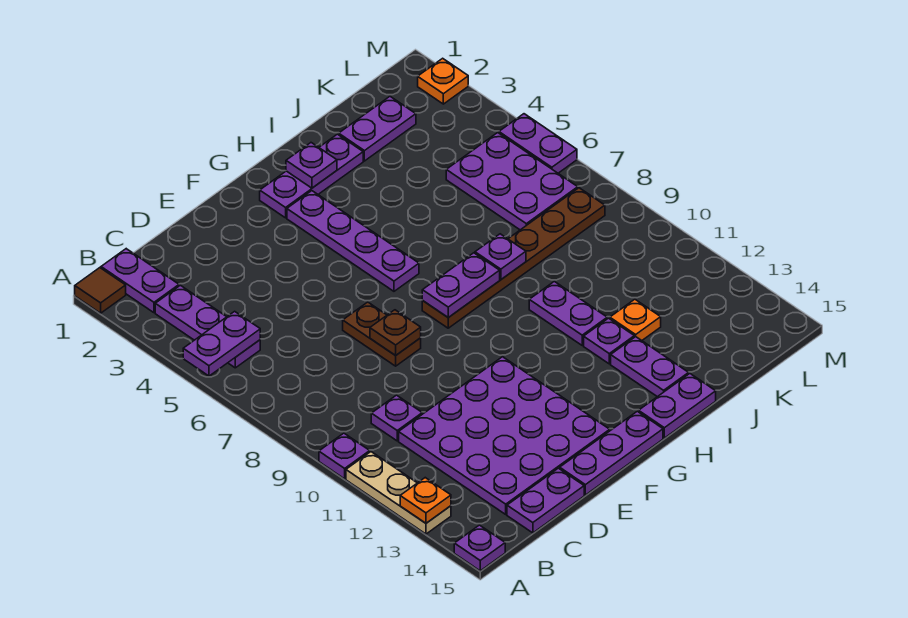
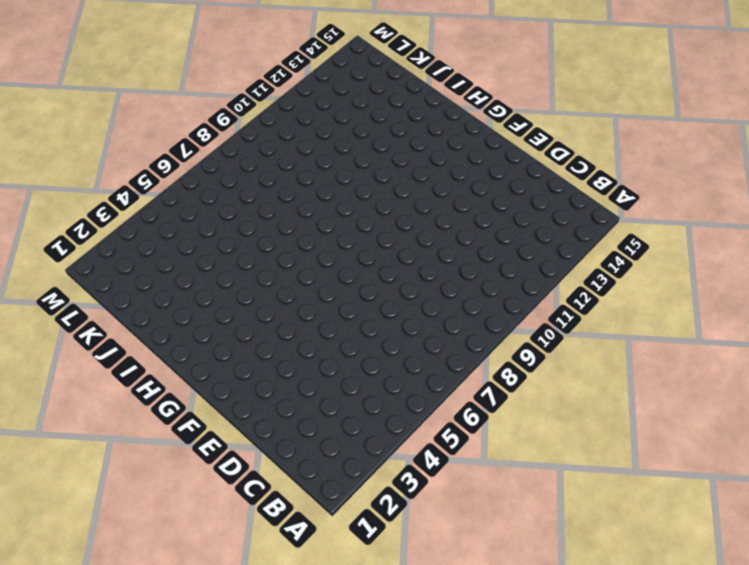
none -> brown tile A1 level 1
none -> purple plate A10 level 1
none -> tan plate A11:A13 level 1

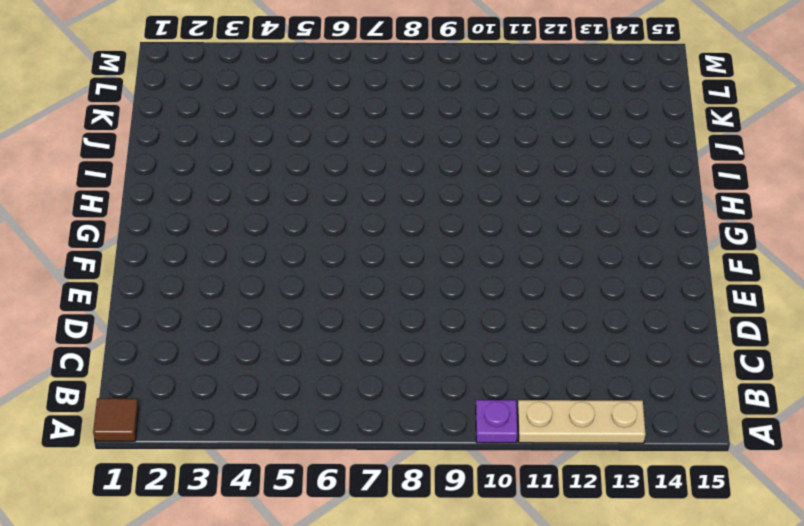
none -> purple plate A15 level 1
none -> purple plate B1:B2 level 1
none -> purple plate B3:B5 level 1

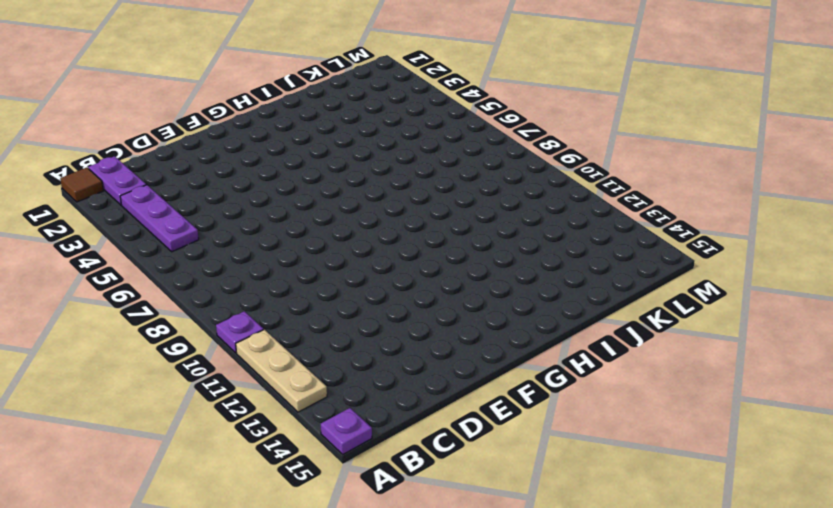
none -> purple plate C10 level 1
none -> purple plate C11:F14 level 1
none -> purple plate C15:D15 level 1

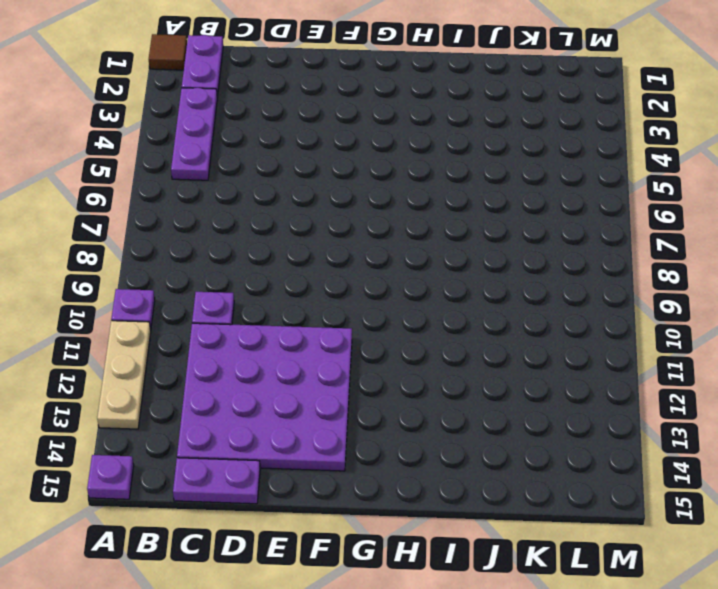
none -> brown plate E7:E8 level 1
none -> purple plate E15:G15 level 1
none -> purple plate G2:I2 level 1

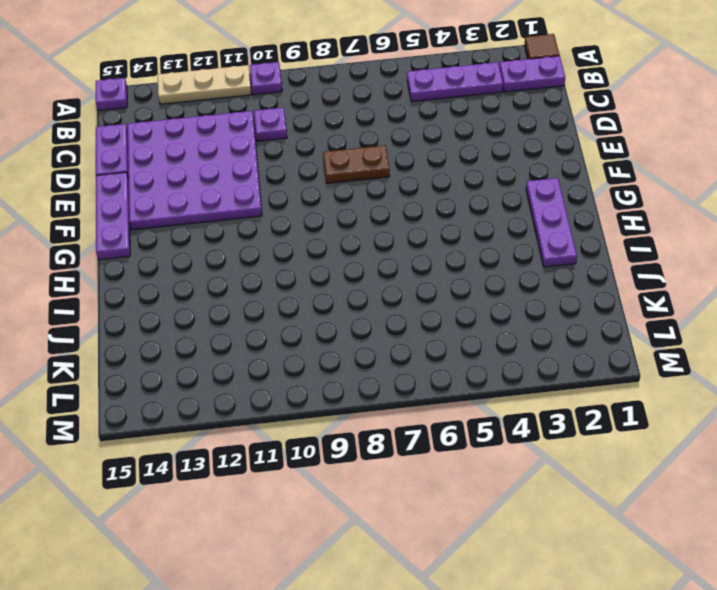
none -> purple plate G3:G6 level 1
none -> brown plate G8:L8 level 1
none -> purple plate H15:I15 level 1

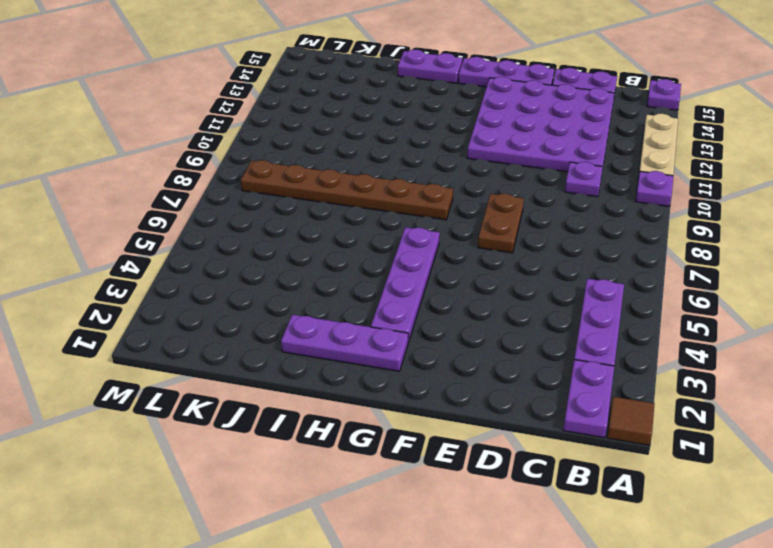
none -> purple plate I10:I11 level 1
none -> purple plate I12 level 1
none -> purple plate I13:I14 level 1

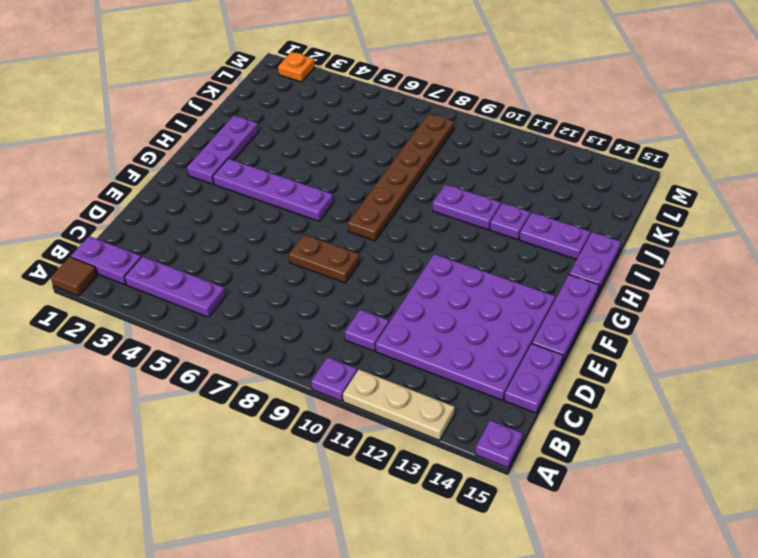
none -> purple plate J2:K2 level 1
none -> orange plate J12 level 1
none -> purple plate K5:L7 level 1

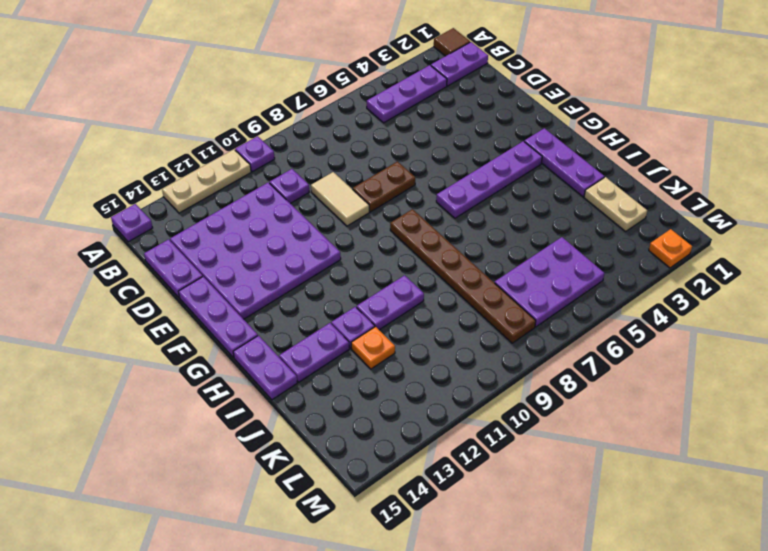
tan tile D9:E9 level 1 -> none
tan plate J2:K2 level 1 -> purple plate J2:K2 level 1
none -> purple plate M5:M6 level 1
none -> purple plate A5:B5 level 2
none -> orange plate A13 level 2

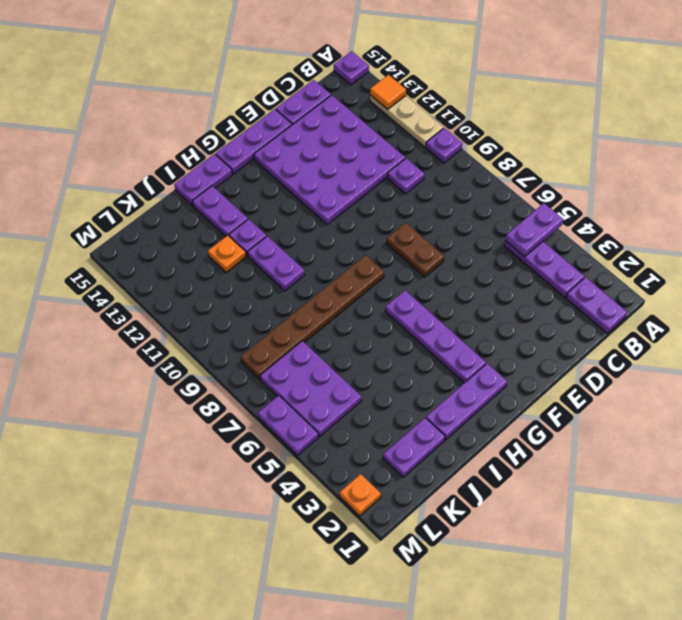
orange tile A13 level 2 -> orange plate A13 level 2
none -> brown tile A1 level 1
none -> brown plate E8 level 2
none -> purple plate G8:H8 level 2

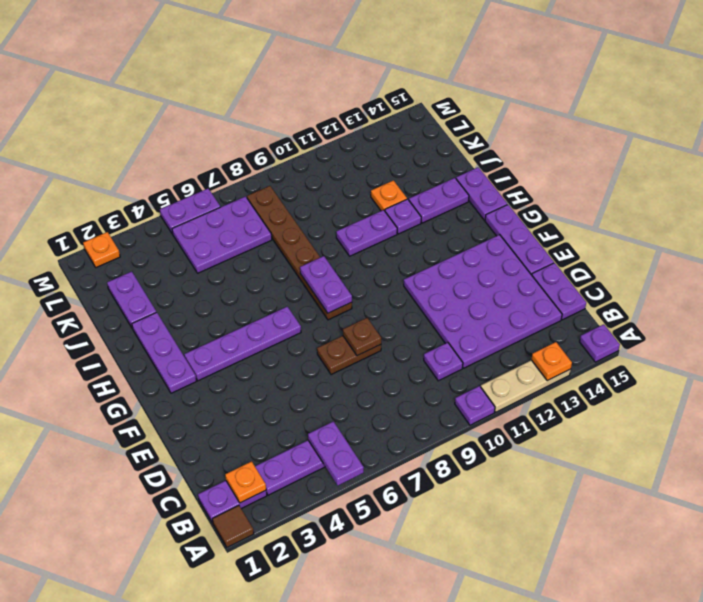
orange plate B2 level 2 -> none
none -> purple plate H2 level 2
none -> purple plate I8 level 2

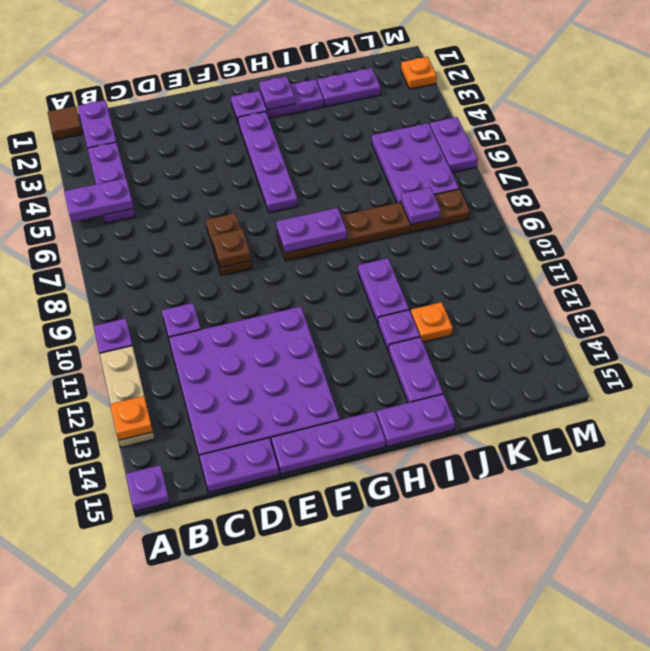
purple plate K8 level 2 -> purple plate I8 level 2

